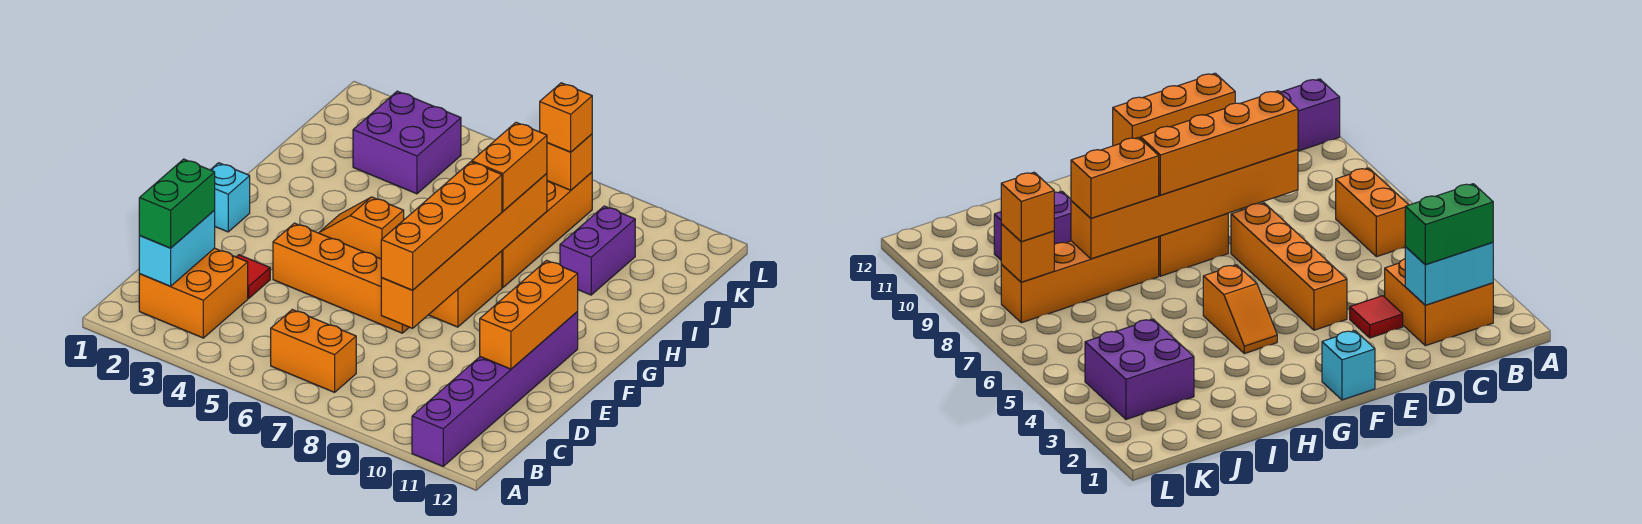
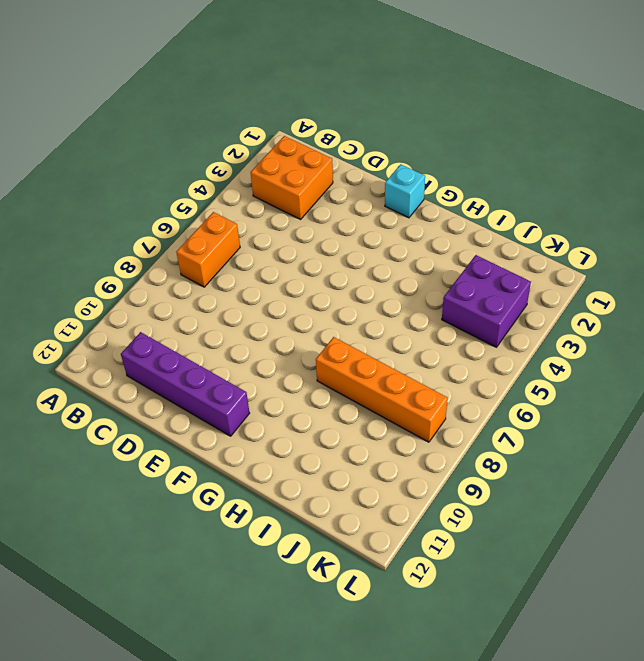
purple brick C11:F11 level 1 -> purple brick A11:F11 level 1
none -> red tile D3 level 1
none -> orange brick E4:E7 level 1
none -> orange brick F8:G8 level 1

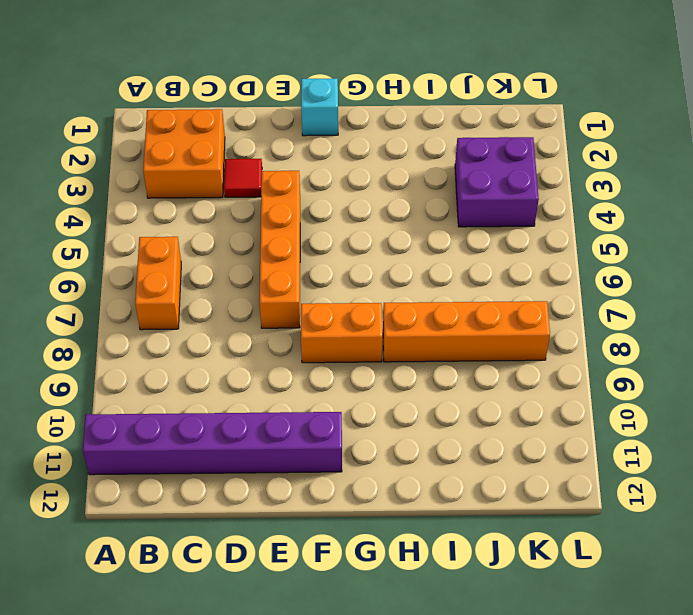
none -> orange slope G4:G5 level 1 top 5
none -> purple brick I10:J10 level 1
none -> cyan brick B2:C2 level 2

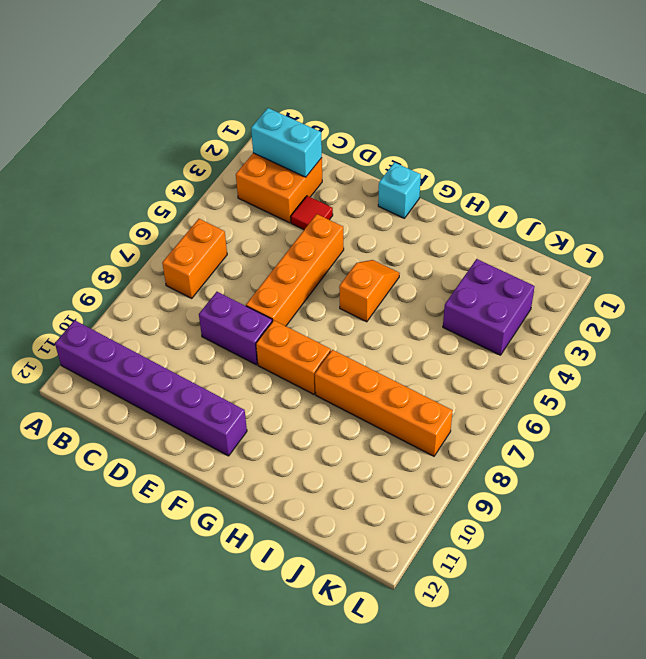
purple brick D8:E8 level 1 -> purple brick I10:J10 level 1
none -> orange brick D8:I8 level 2
none -> orange brick D11:F11 level 2
none -> orange brick K8 level 2

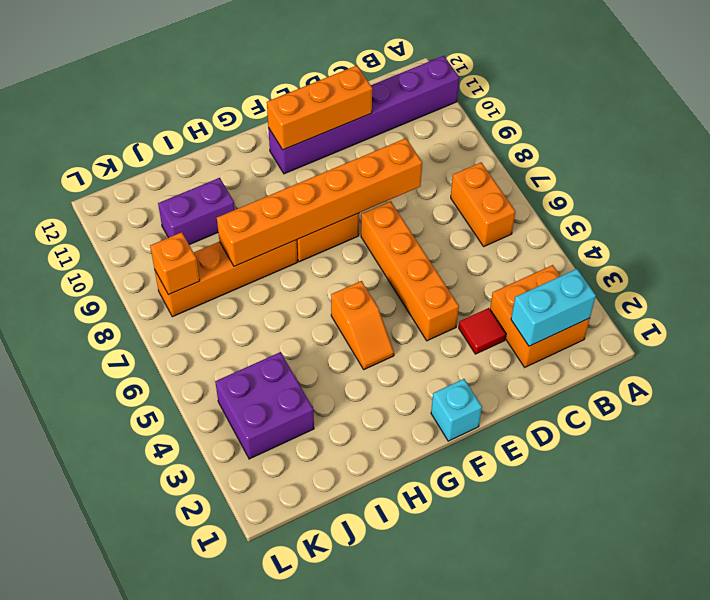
none -> green brick B2:C2 level 3
none -> orange brick D8:G8 level 3
none -> orange brick H8:I8 level 3

